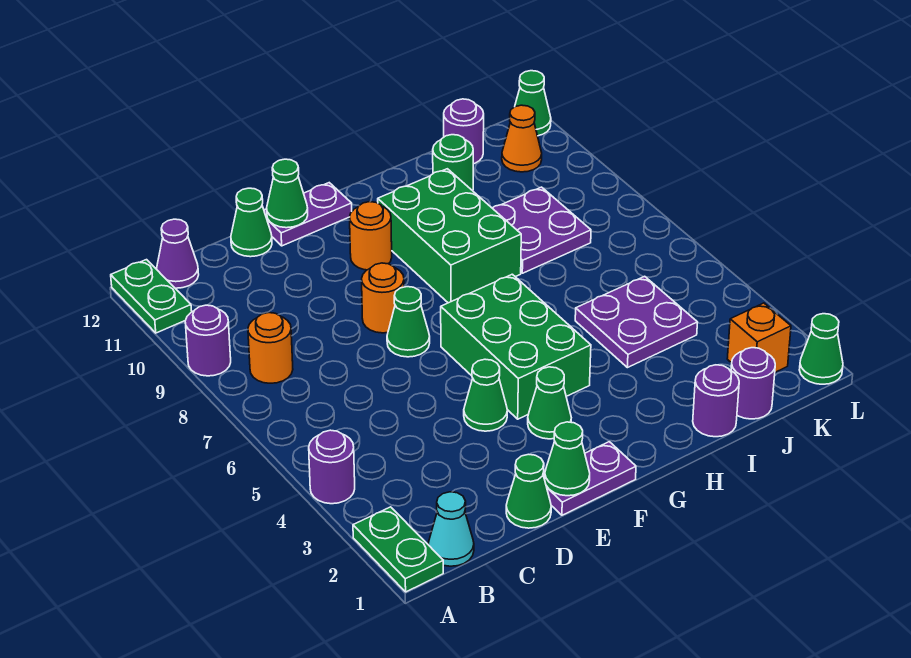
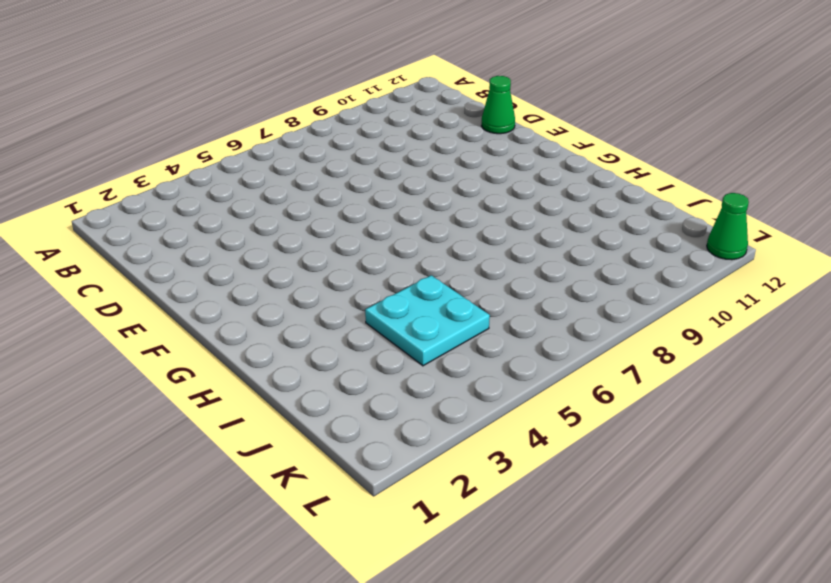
cyan plate I4:J5 level 1 -> purple plate I4:J5 level 1
none -> green plate A1:A2 level 1
none -> purple round brick A4 level 1
none -> purple round brick A9 level 1
none -> green plate A11:A12 level 1

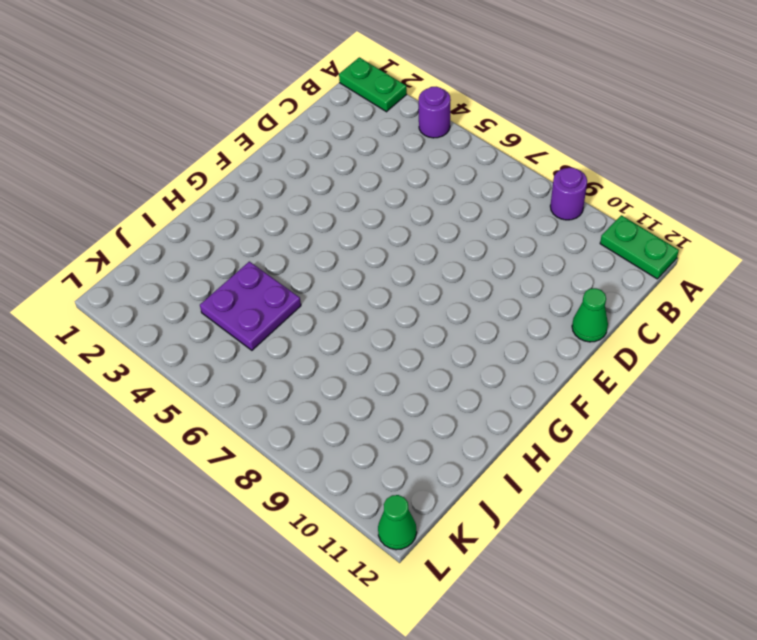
none -> cyan cone B1 level 1
none -> orange round brick B8 level 1
none -> purple cone B12 level 1
none -> green cone D1 level 1

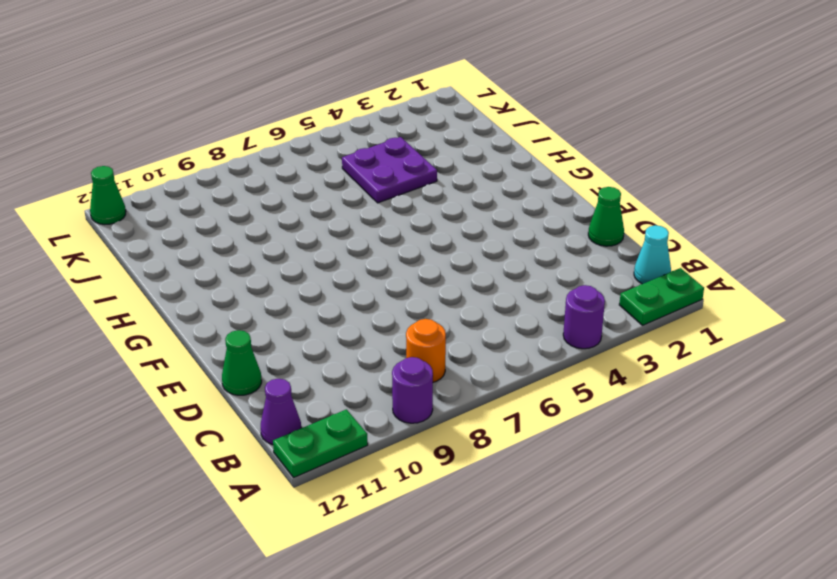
none -> purple plate E1:F1 level 1
none -> green cone E4 level 1
none -> green cone E7 level 1
none -> orange round brick E8 level 1

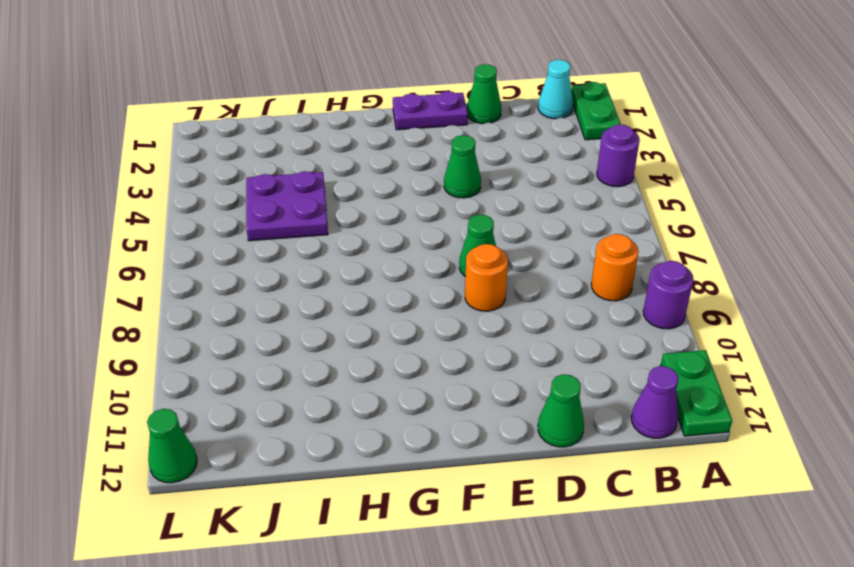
none -> purple plate E12:F12 level 1
none -> green cone F3 level 1
none -> green brick F4:G6 level 1
none -> orange round brick F10 level 1

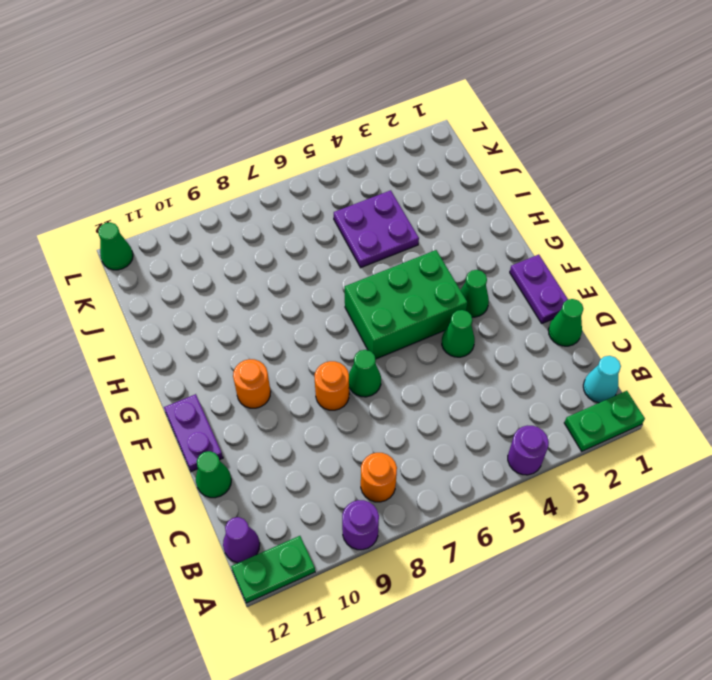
none -> green brick G8:H10 level 1
none -> purple round brick I1 level 1
none -> purple plate I8:J9 level 1
none -> green round brick I11 level 1

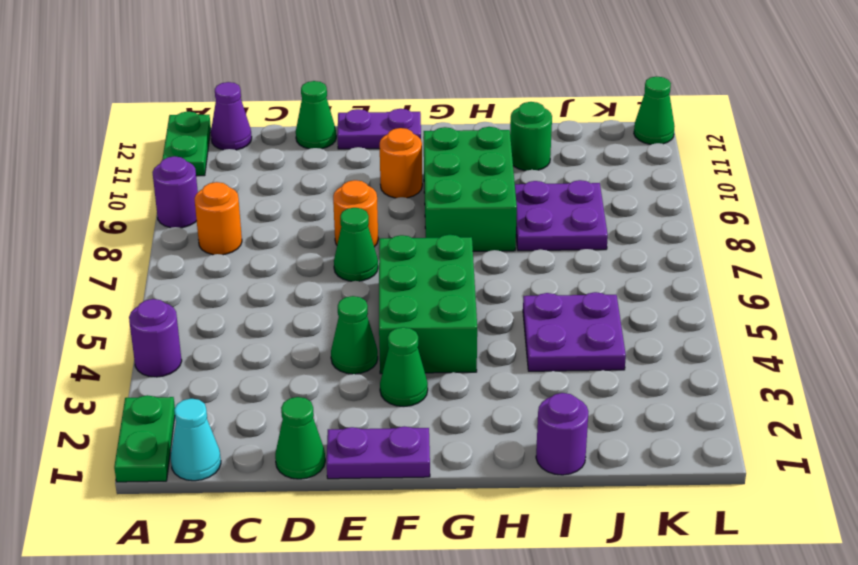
none -> purple round brick J1 level 1
none -> purple round brick J12 level 1
none -> orange brick K2 level 1
none -> orange cone K11 level 1

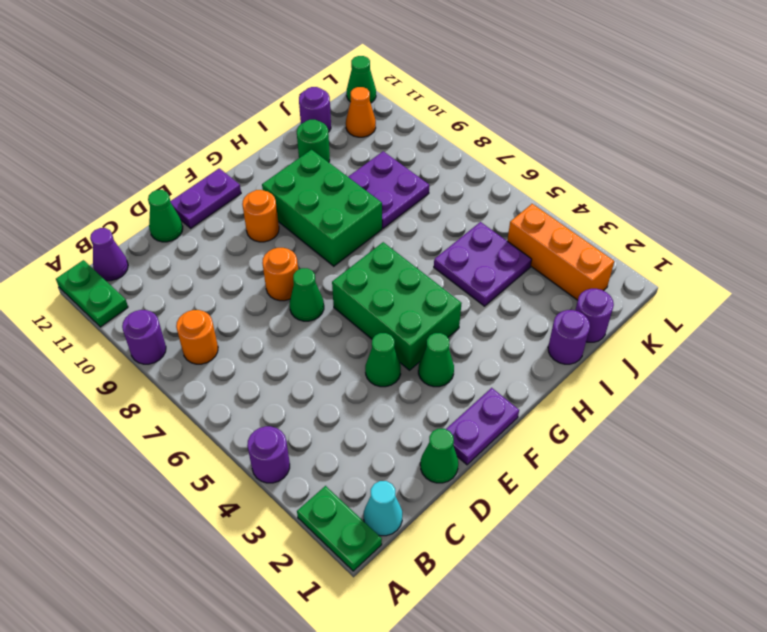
orange brick K2:K4 level 1 -> orange brick K2 level 1
none -> green cone L1 level 1
none -> green cone E1 level 2
none -> green cone E12 level 2

